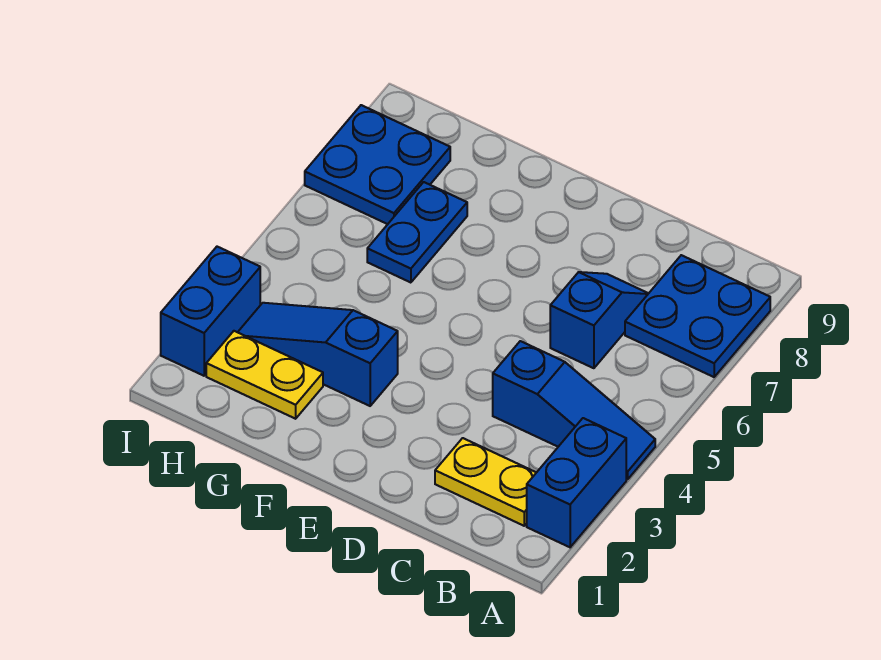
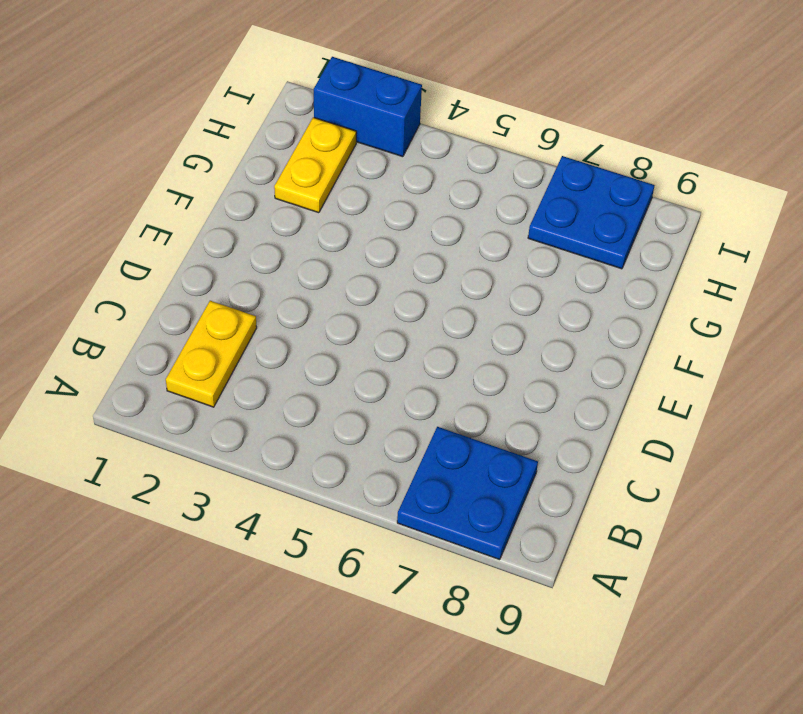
none -> blue brick A2:A3 level 1
none -> blue slope A4:C4 level 1 top C

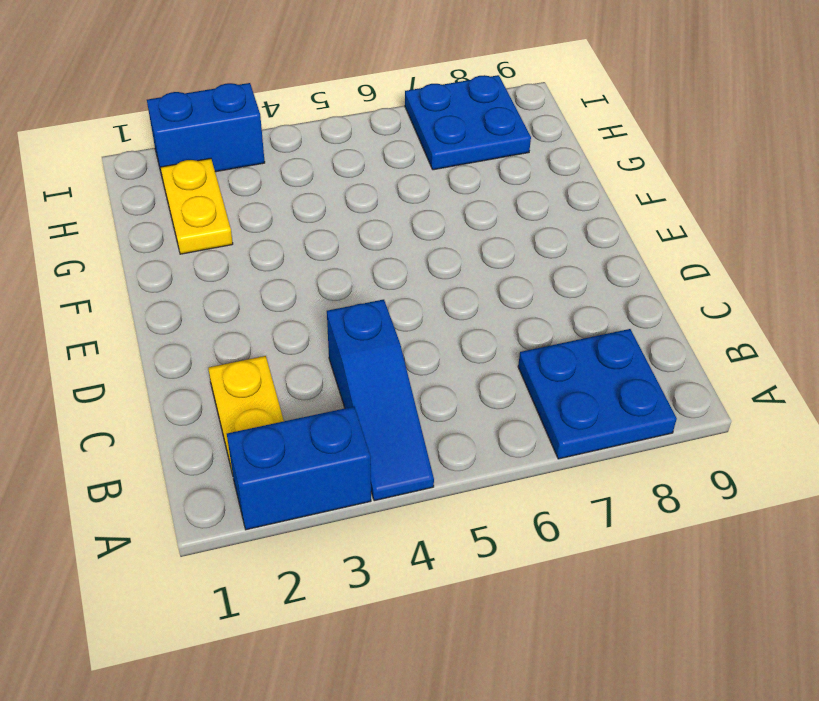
none -> blue slope C6:C7 level 1 top 6
none -> blue slope F3:H3 level 1 top F

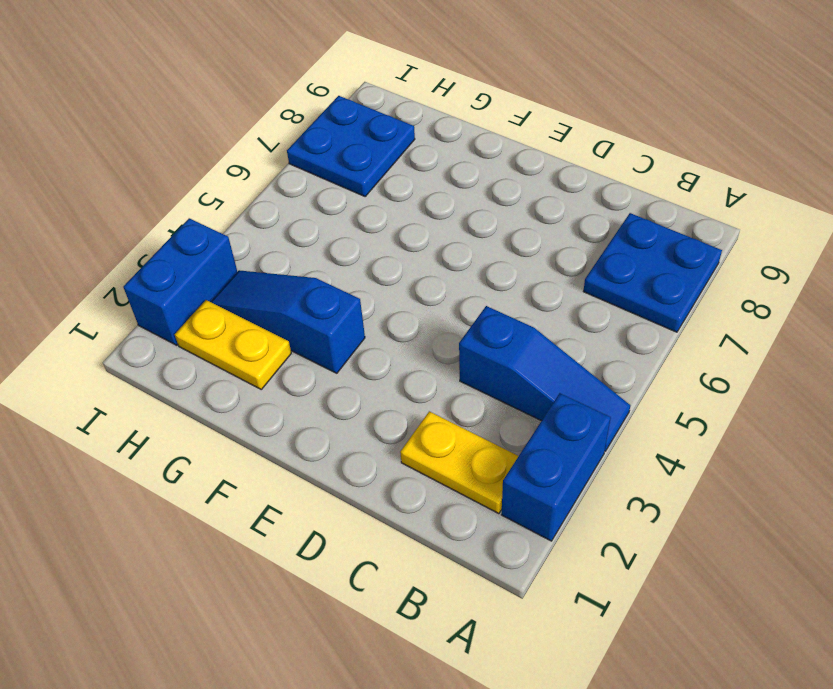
none -> blue slope C6:C7 level 1 top 6
none -> blue plate G6:G7 level 1

